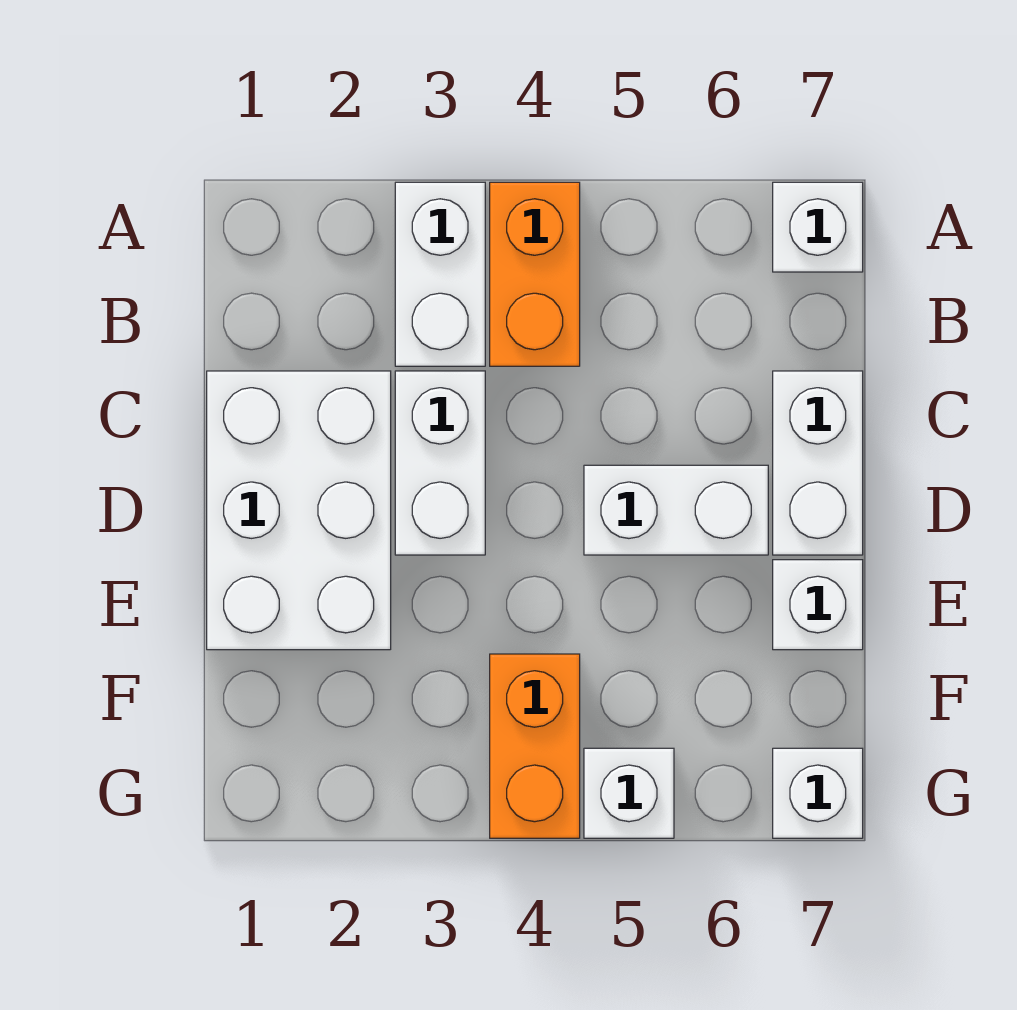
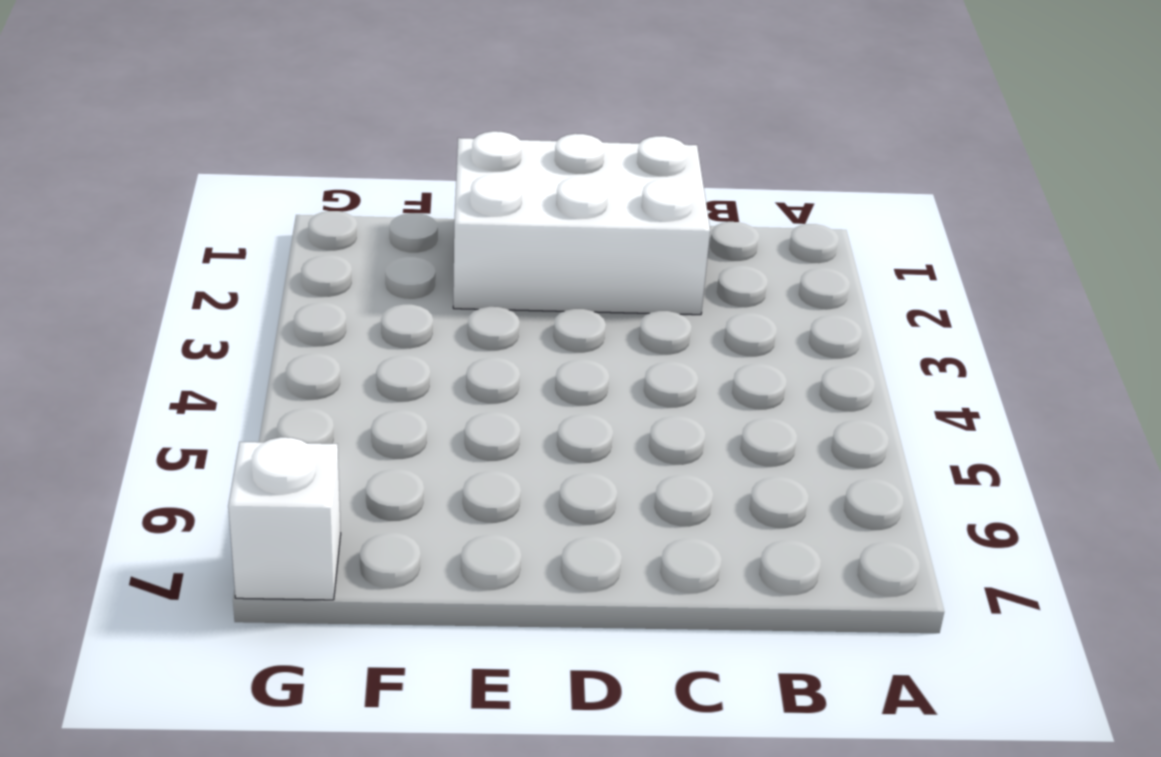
none -> white brick A3:B3 level 1
none -> orange brick A4:B4 level 1

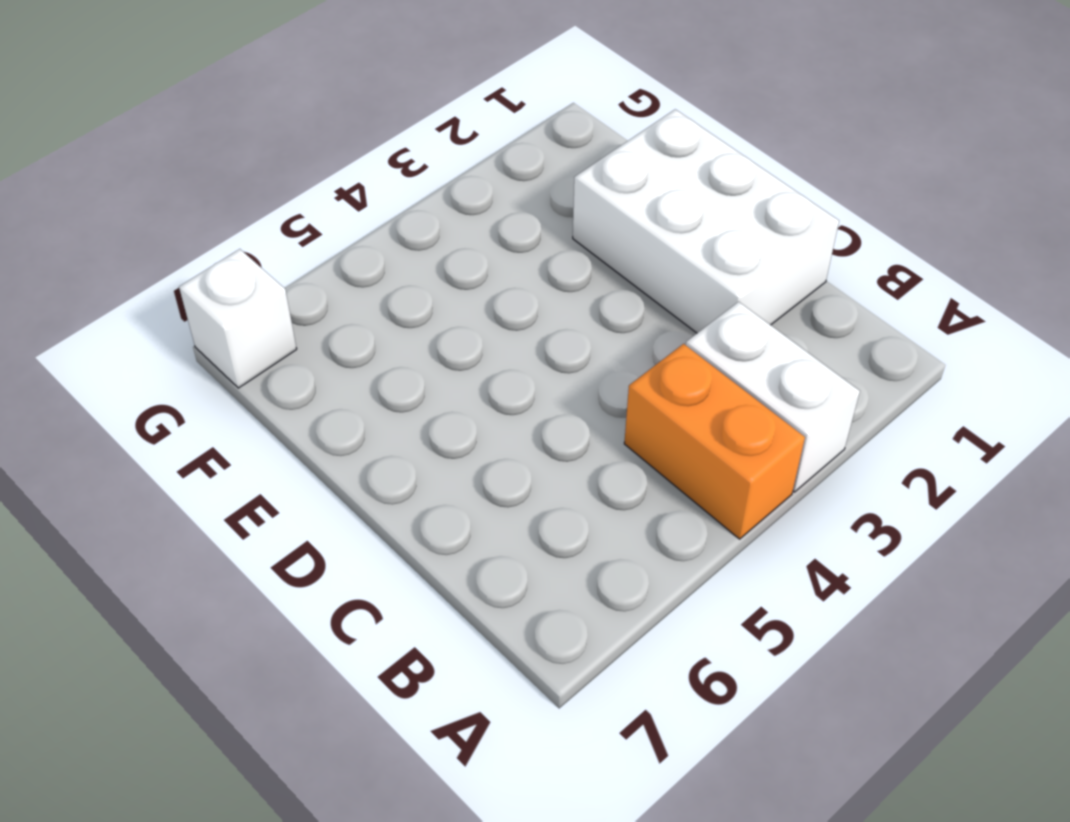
none -> white brick A7 level 1
none -> white brick C3:D3 level 1

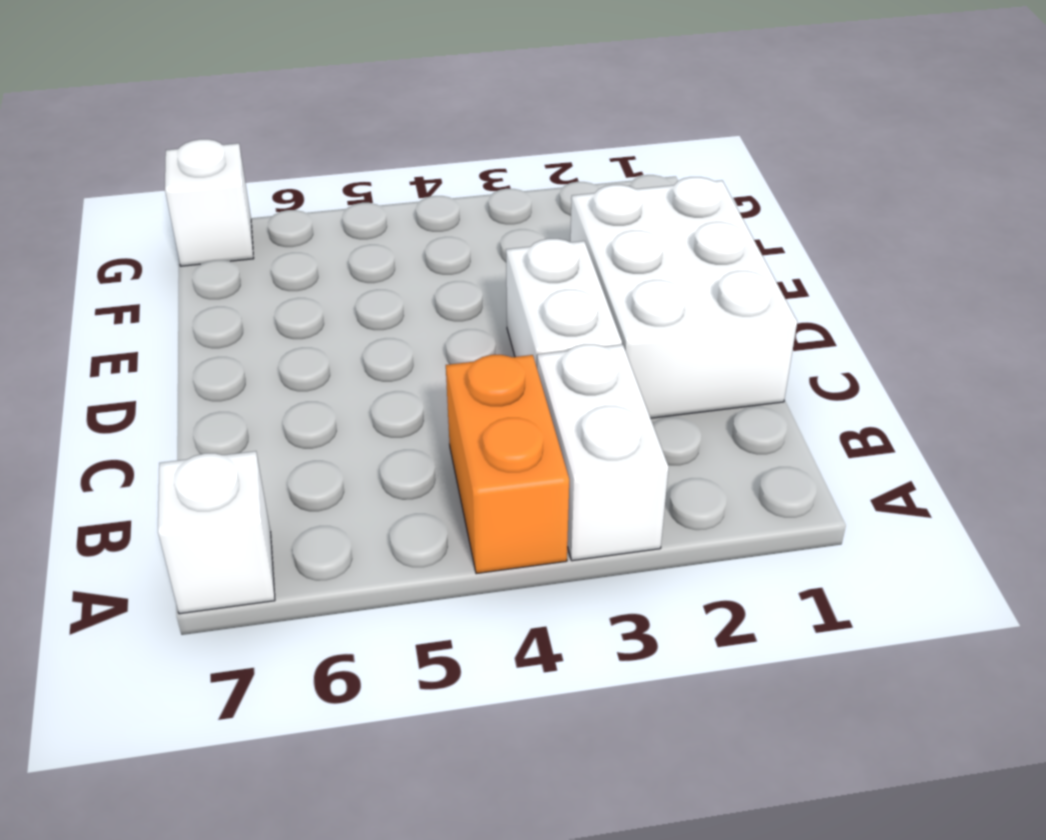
none -> white brick C7:D7 level 1
none -> white brick D5:D6 level 1

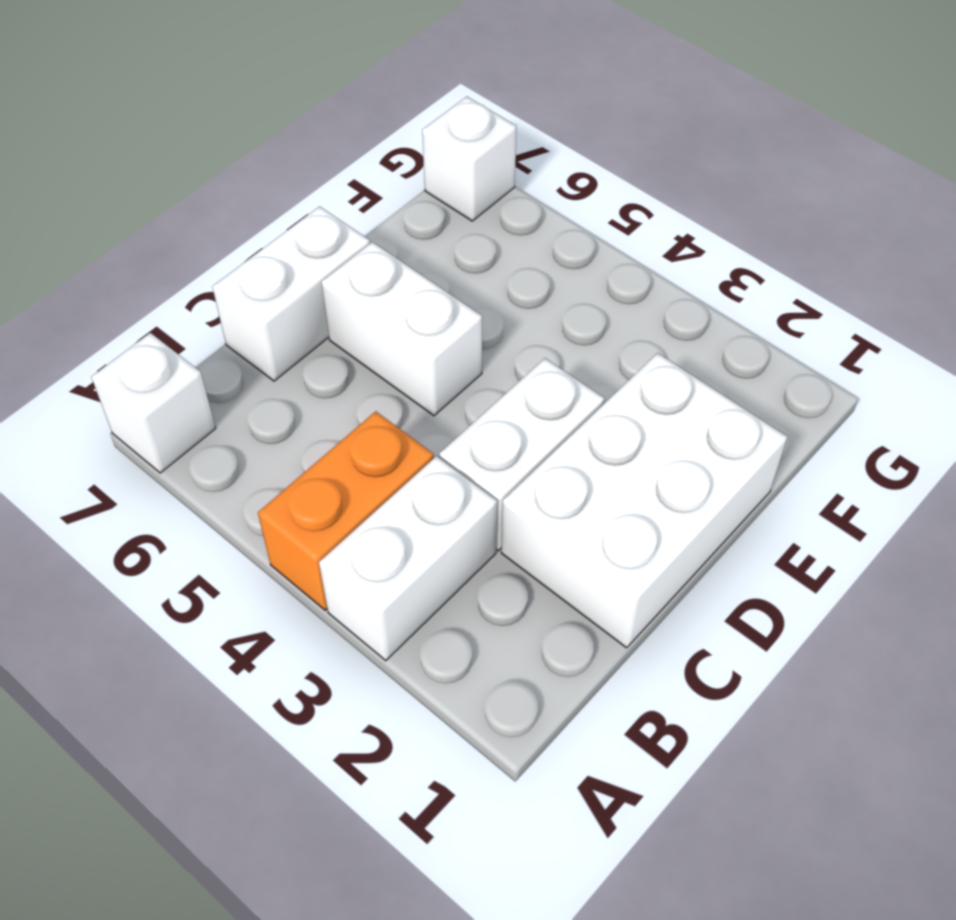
none -> white brick E7 level 1
none -> orange brick F4:G4 level 1

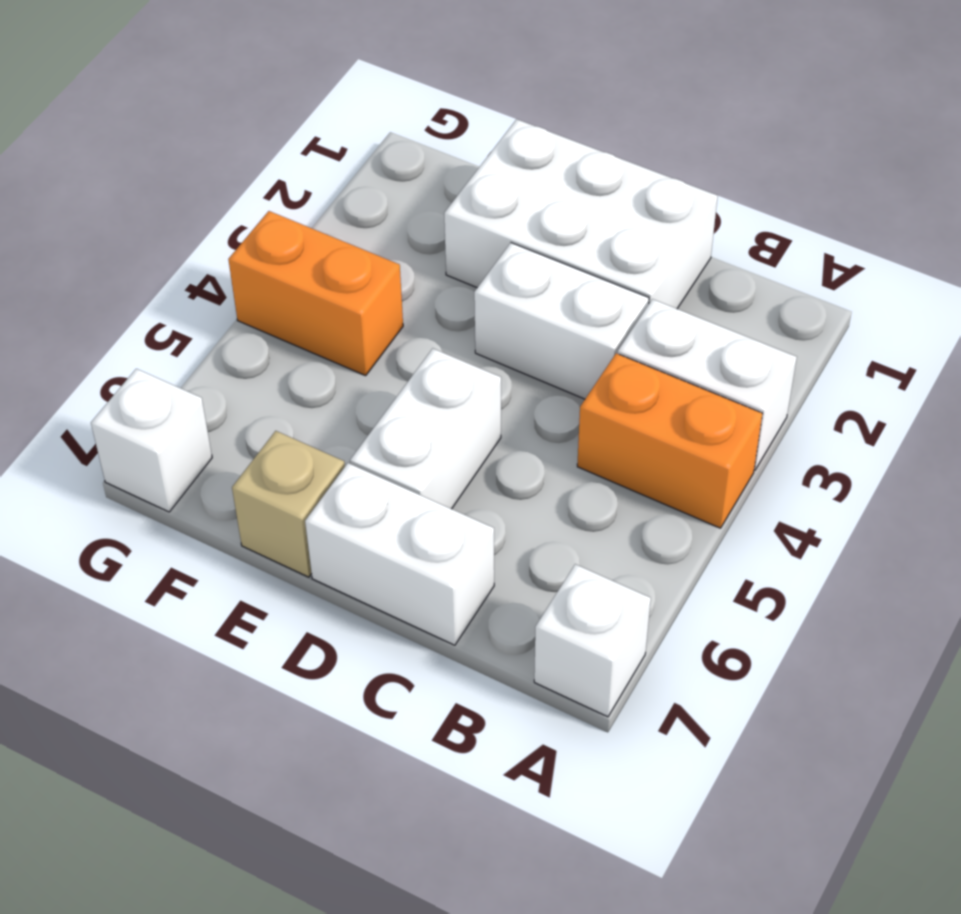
tan brick E7 level 1 -> white brick E7 level 1
none -> white brick G5 level 1

